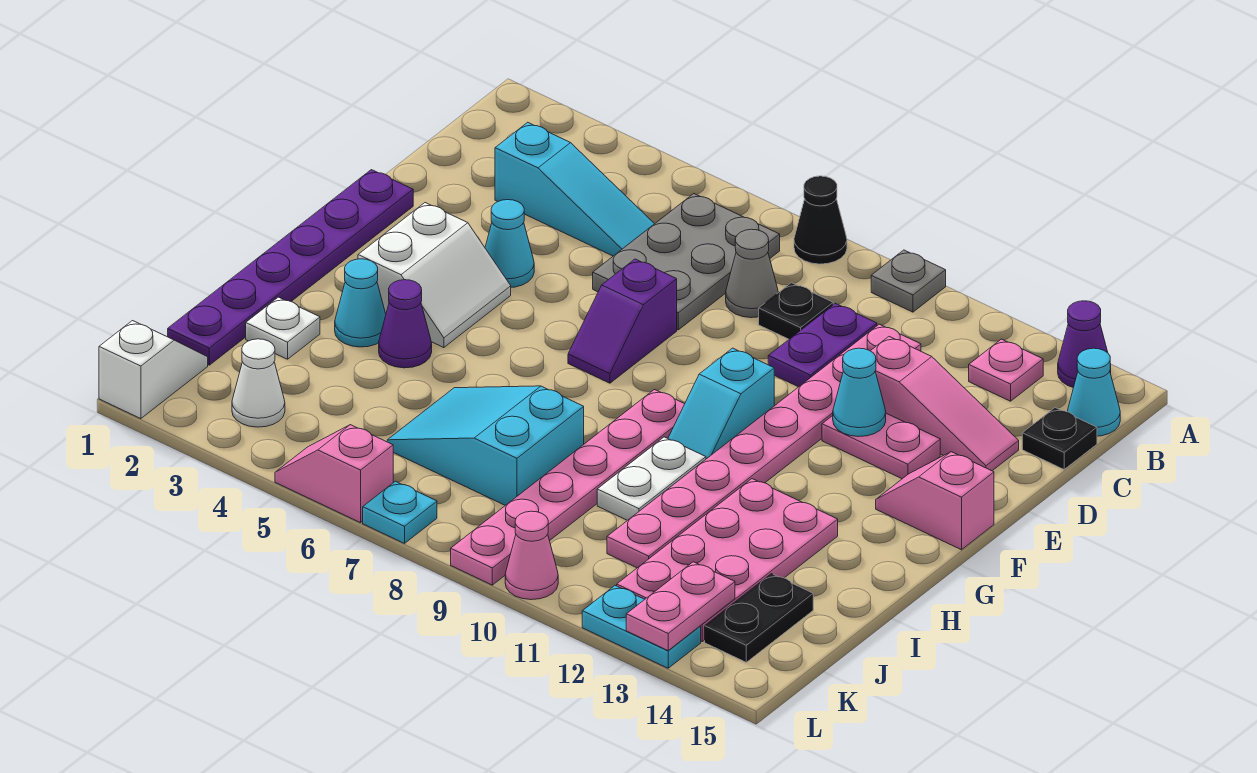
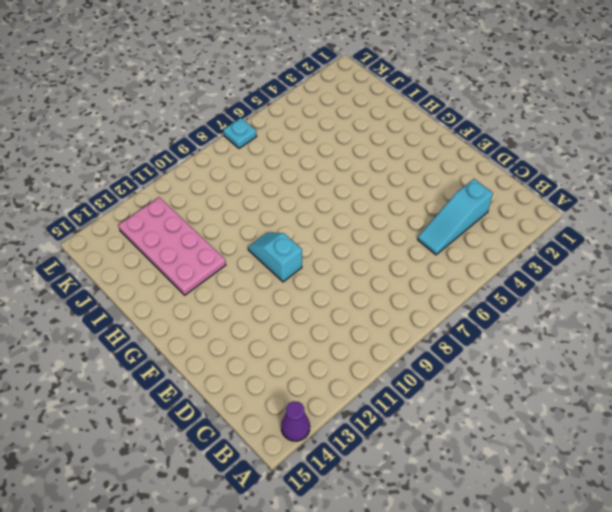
none -> black cone A8 level 1
none -> grey plate A10 level 1
none -> grey plate B6:D7 level 1
none -> pink plate B13 level 1

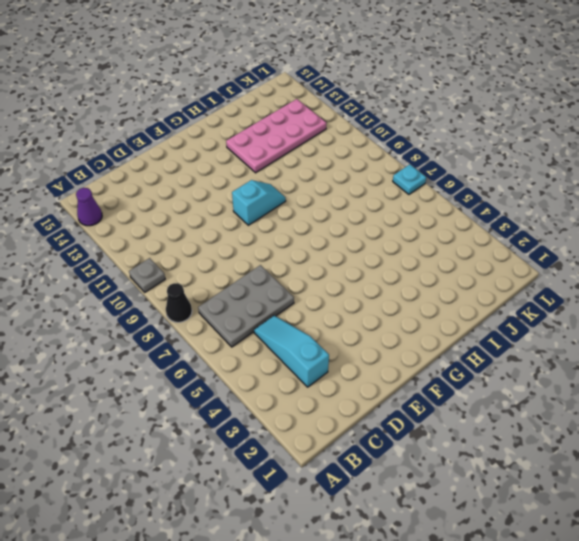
none -> pink plate B13 level 1
none -> cyan cone B15 level 1
none -> grey cone C8 level 1
none -> black plate C9 level 1

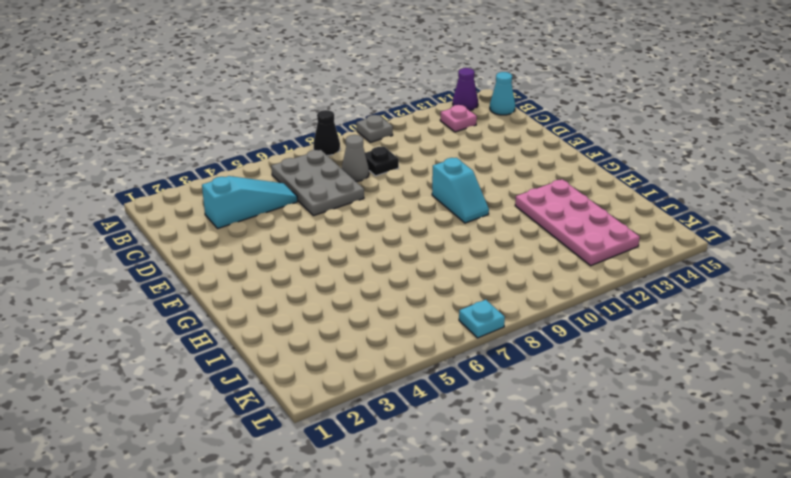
none -> purple plate C10:D10 level 1
none -> pink plate C11:J11 level 1
none -> black plate C15 level 1
none -> pink slope D12:D14 level 1 top 12

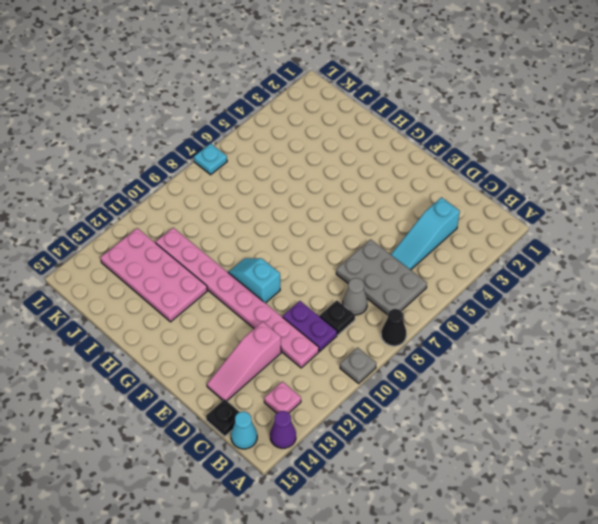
none -> purple plate E1:J1 level 1
none -> cyan cone E4 level 1
none -> purple slope E7:F7 level 1 top E
none -> pink plate E12:E13 level 1

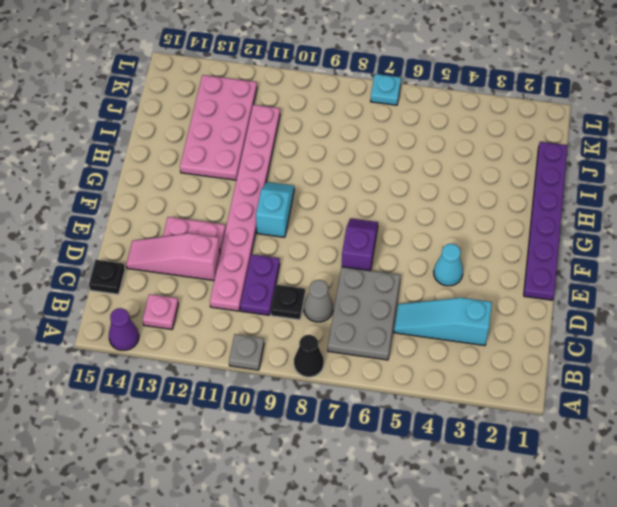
none -> cyan cone B15 level 1
none -> white slope F3:G4 level 1 top 3
none -> pink slope F14:F15 level 1 top 15
none -> pink plate G9:L9 level 1

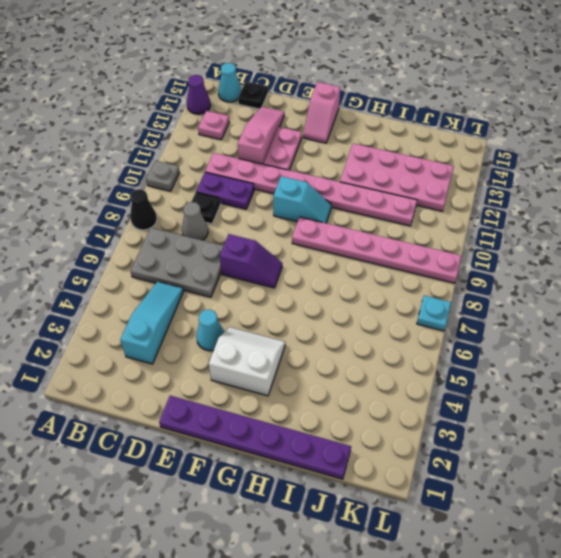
none -> cyan cone H3 level 1
none -> purple cone H4 level 1
none -> white plate H10:I10 level 1
none -> white plate I2 level 1

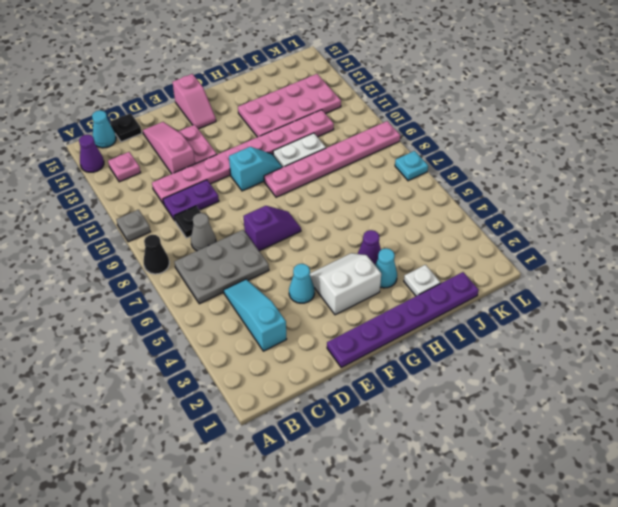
none -> cyan slope I6:J8 level 1 top 8
none -> black plate J14:K14 level 1
none -> white slope K1:L1 level 1 top L
none -> white cone K3 level 1

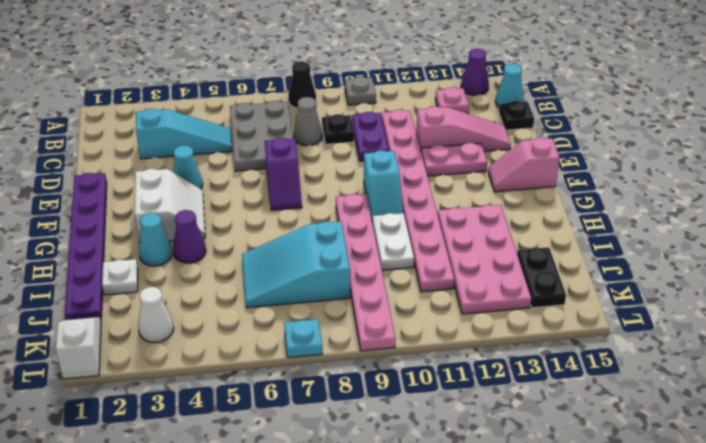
none -> pink slope L5:L6 level 1 top 6
none -> pink cone L10 level 1
none -> cyan plate L12:L13 level 1
none -> cyan cone E12 level 2

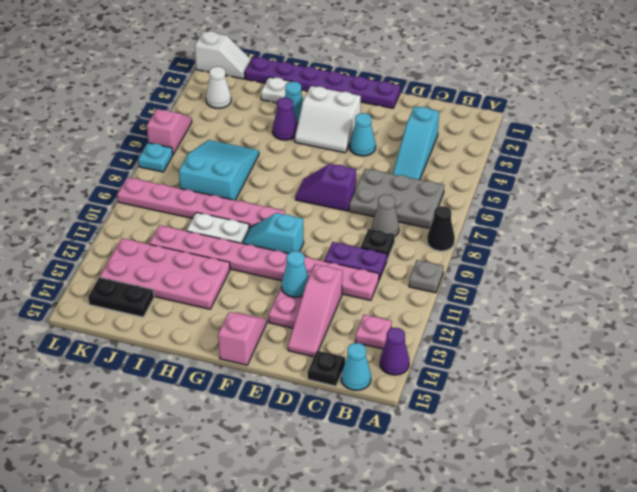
none -> pink cone L10 level 1
none -> cyan plate L12:L13 level 1
none -> pink plate K13:L13 level 2

